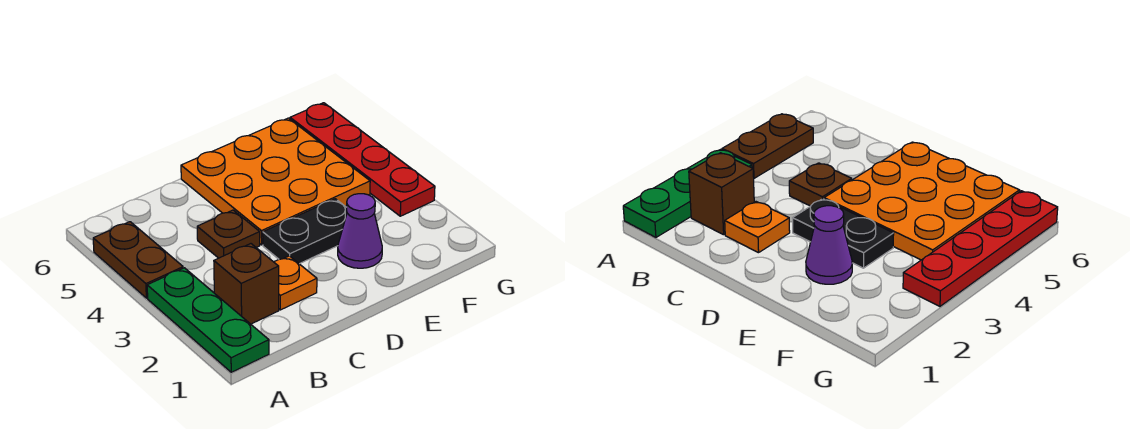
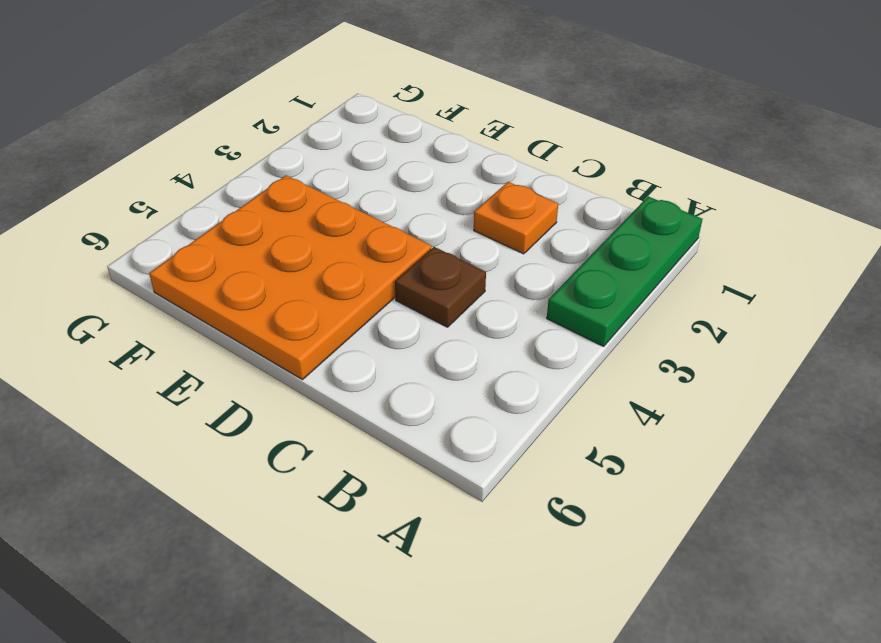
none -> brown plate A4:A5 level 1
none -> brown brick B2 level 1

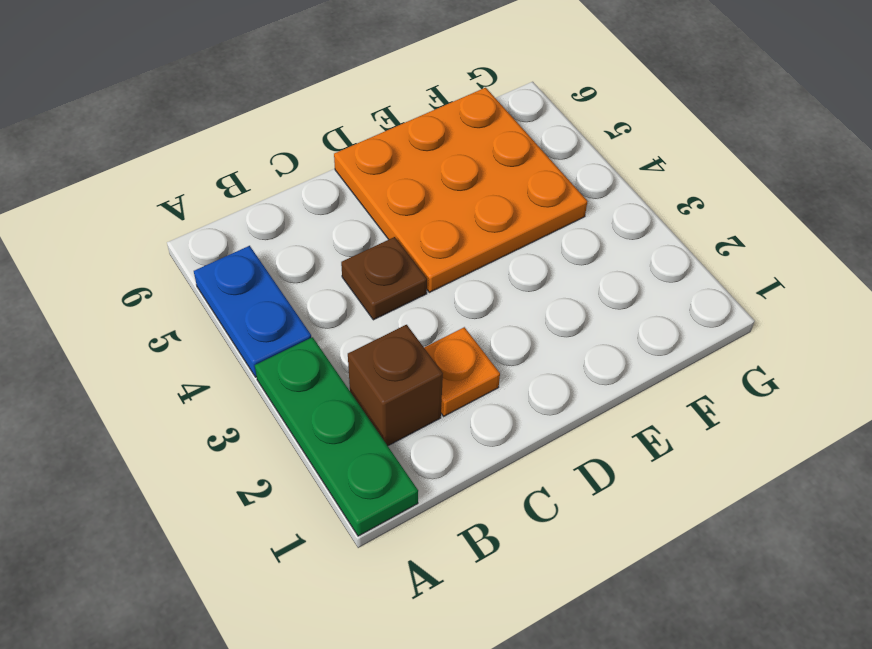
blue plate A4:A5 level 1 -> brown plate A4:A5 level 1
none -> black plate D3:E3 level 1
none -> purple cone E2 level 1

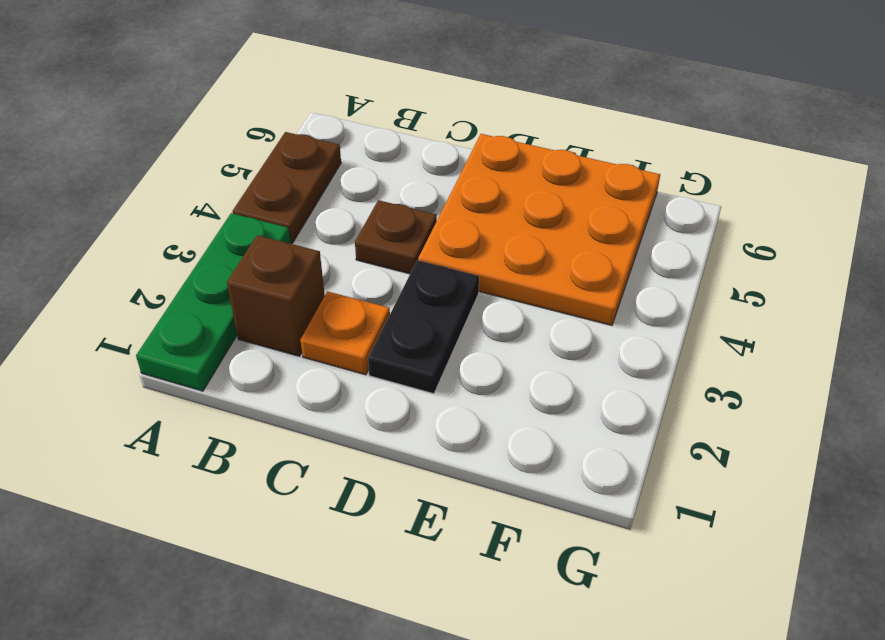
black plate D2:D3 level 1 -> black plate D3:E3 level 1
none -> purple cone E2 level 1
none -> red plate G3:G6 level 1

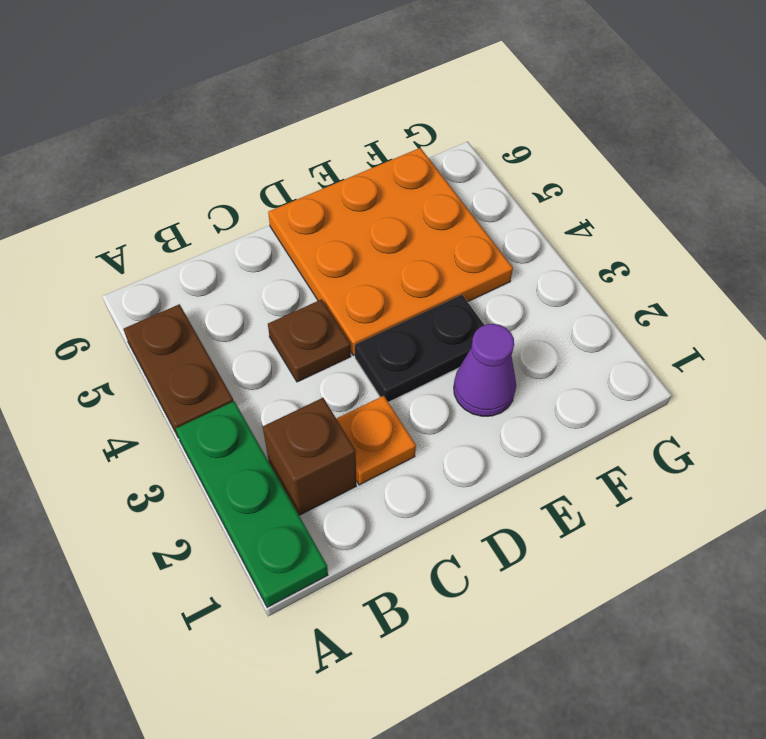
none -> red plate G3:G6 level 1

